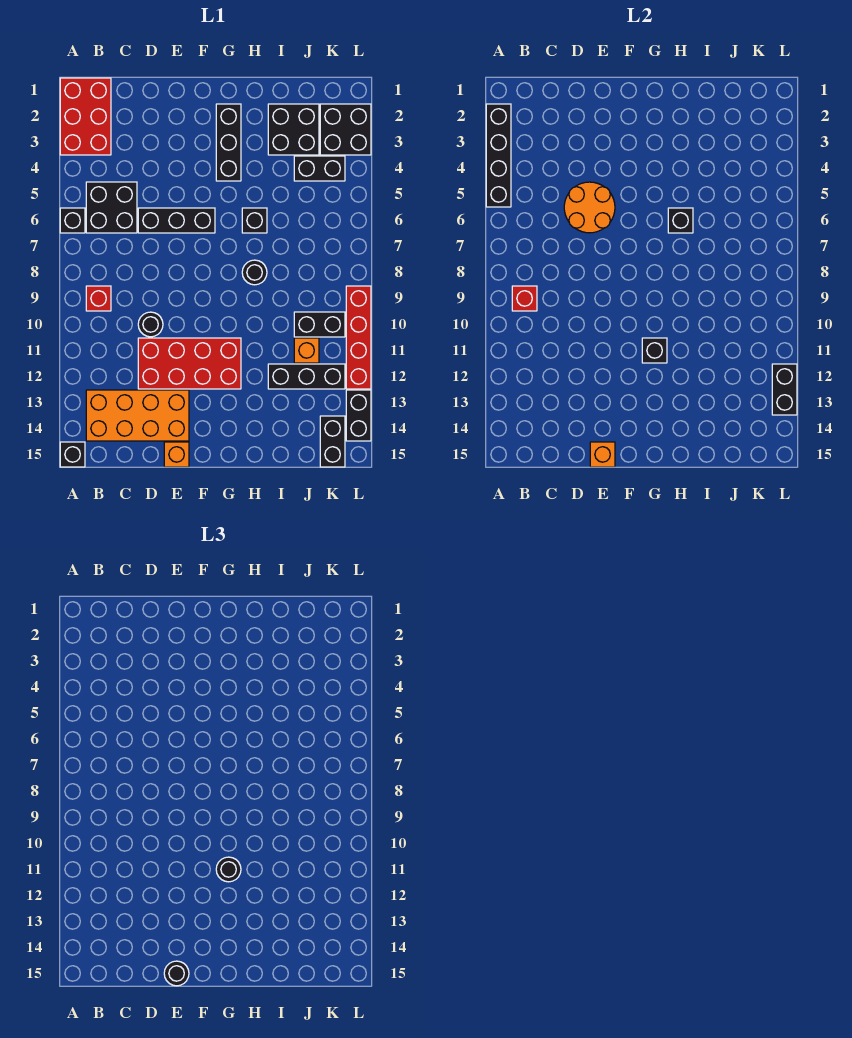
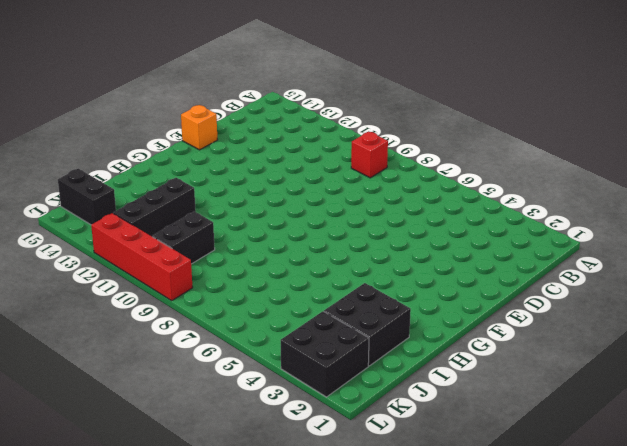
none -> red brick A1:B3 level 1
none -> black brick A6 level 1
none -> black brick A15 level 1
none -> black brick B5:C6 level 1

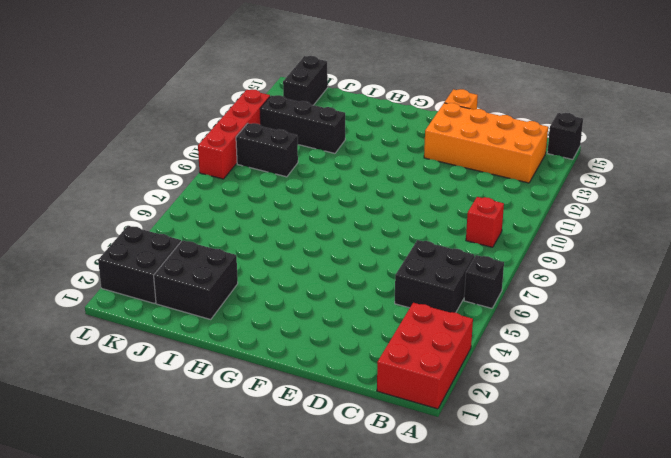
none -> black brick D6:F6 level 1
none -> black round brick D10 level 1
none -> red brick D11:G12 level 1
none -> black brick G2:G4 level 1

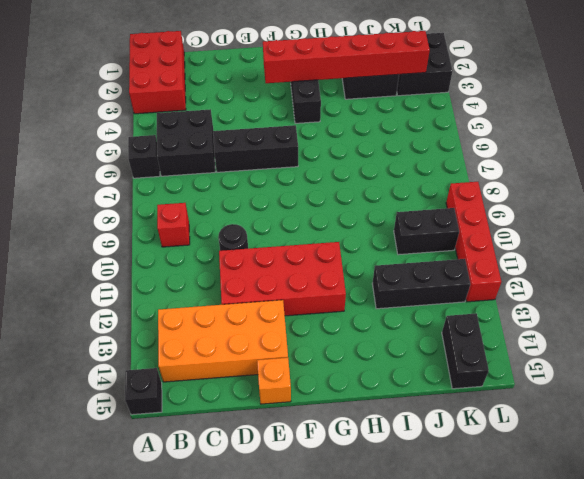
red brick F3:K3 level 2 -> none
none -> black brick H6 level 1
none -> black round brick H8 level 1
none -> black brick J4:K4 level 1
none -> orange brick J11 level 1

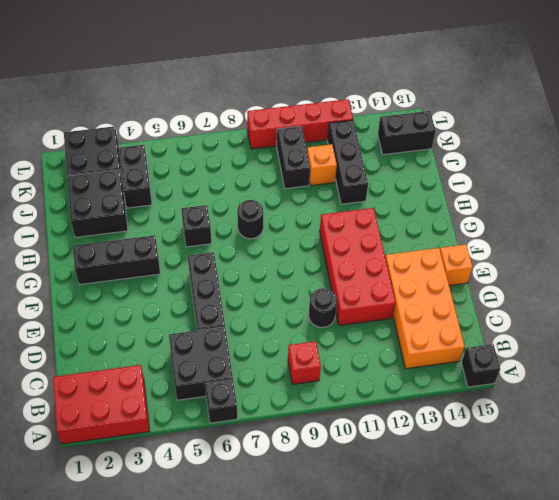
none -> black brick L13:L14 level 1
none -> black brick A2:A5 level 2
none -> red brick B9 level 2
none -> orange round brick D5:E6 level 2

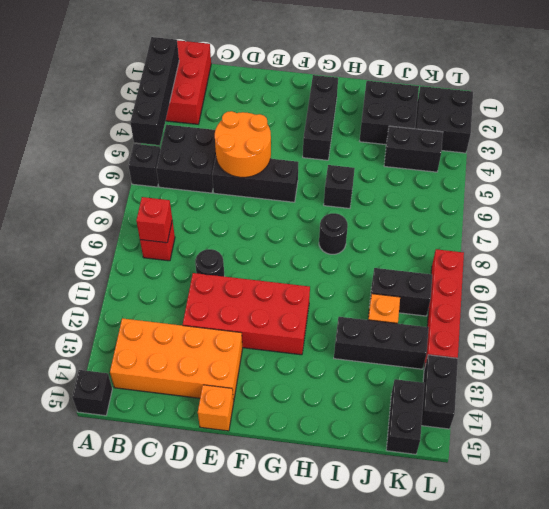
none -> orange brick E15 level 2
none -> black brick G11 level 2
none -> black brick H6 level 2
none -> black brick L12:L13 level 2

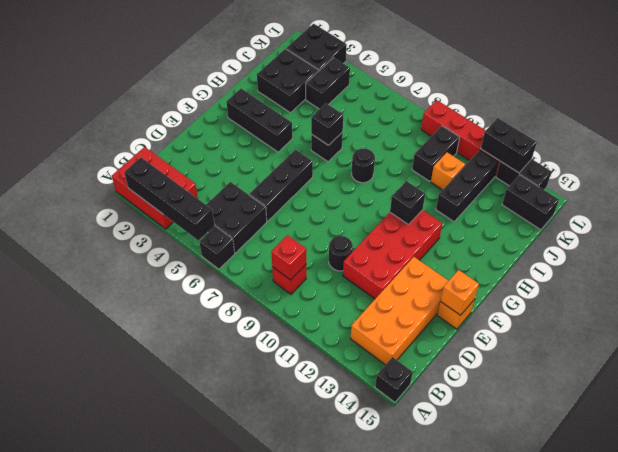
none -> orange round brick D5:E6 level 2
none -> black round brick E15 level 3
none -> black round brick G11 level 3

